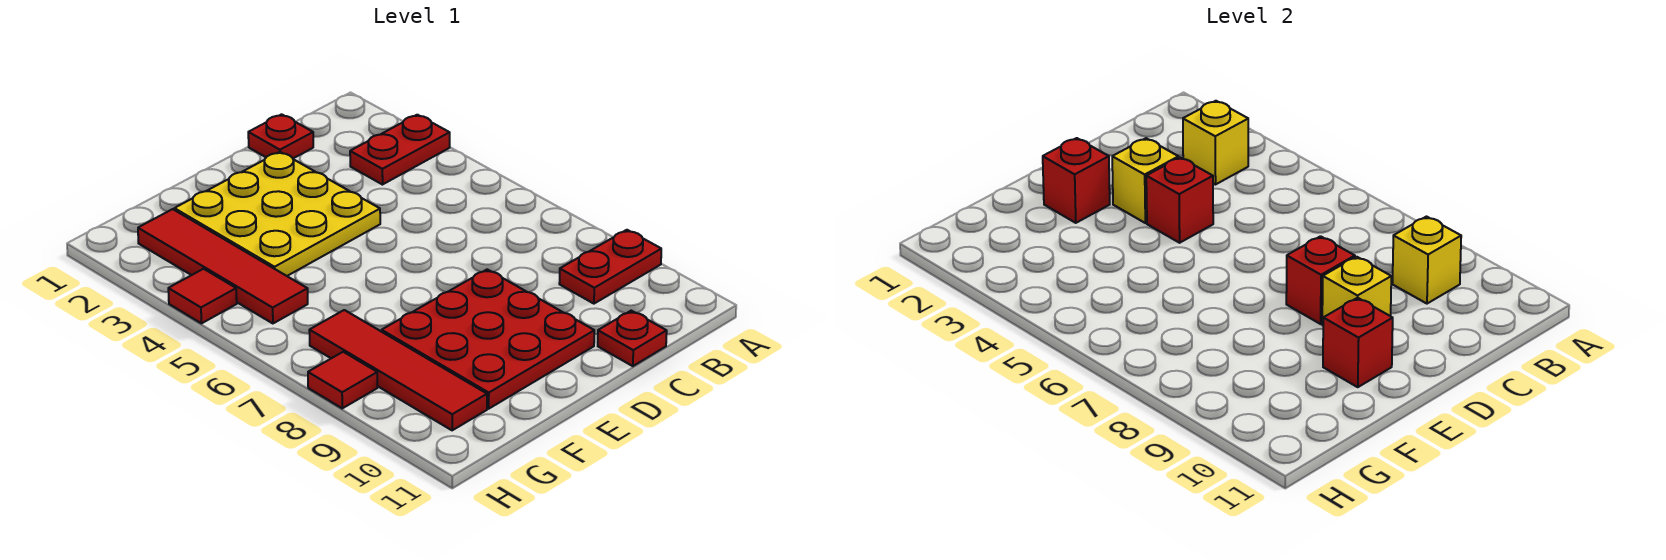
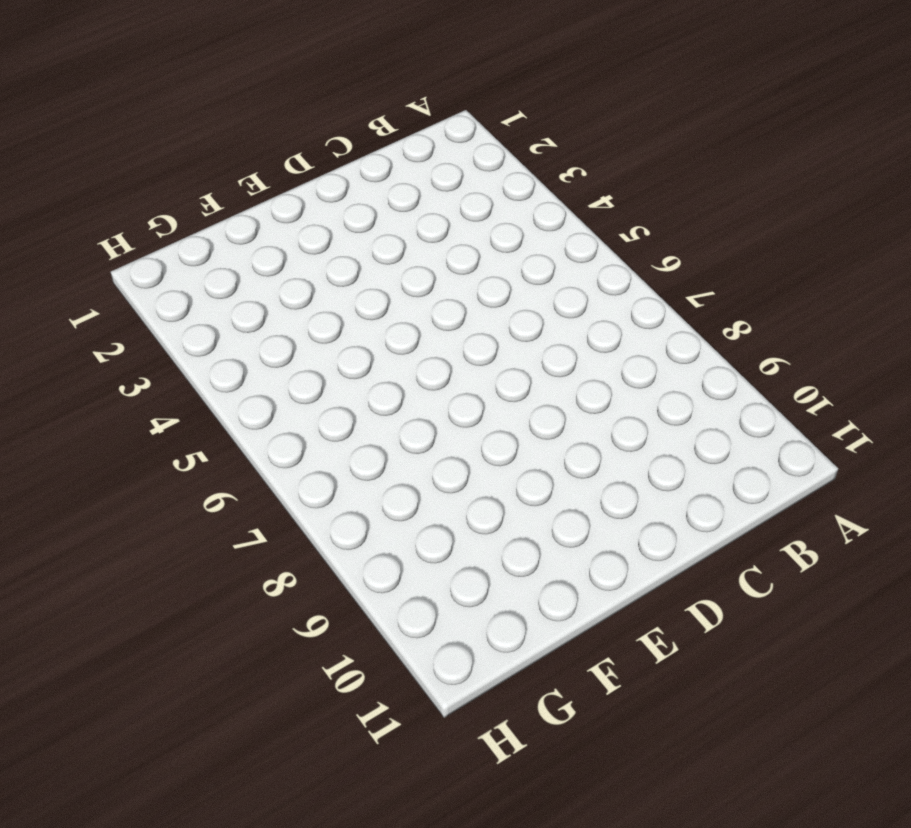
none -> red plate A3:B3 level 1
none -> red plate A9:B9 level 1
none -> red plate C1 level 1

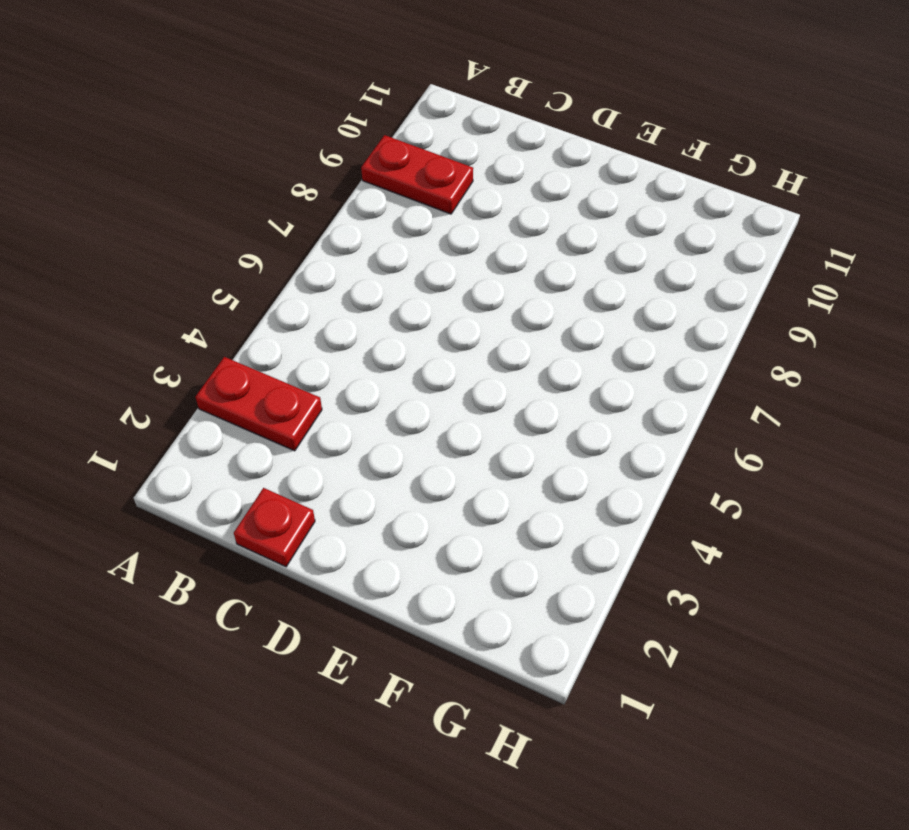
none -> red plate C11 level 1
none -> yellow plate D2:F4 level 1
none -> red plate D8:F10 level 1

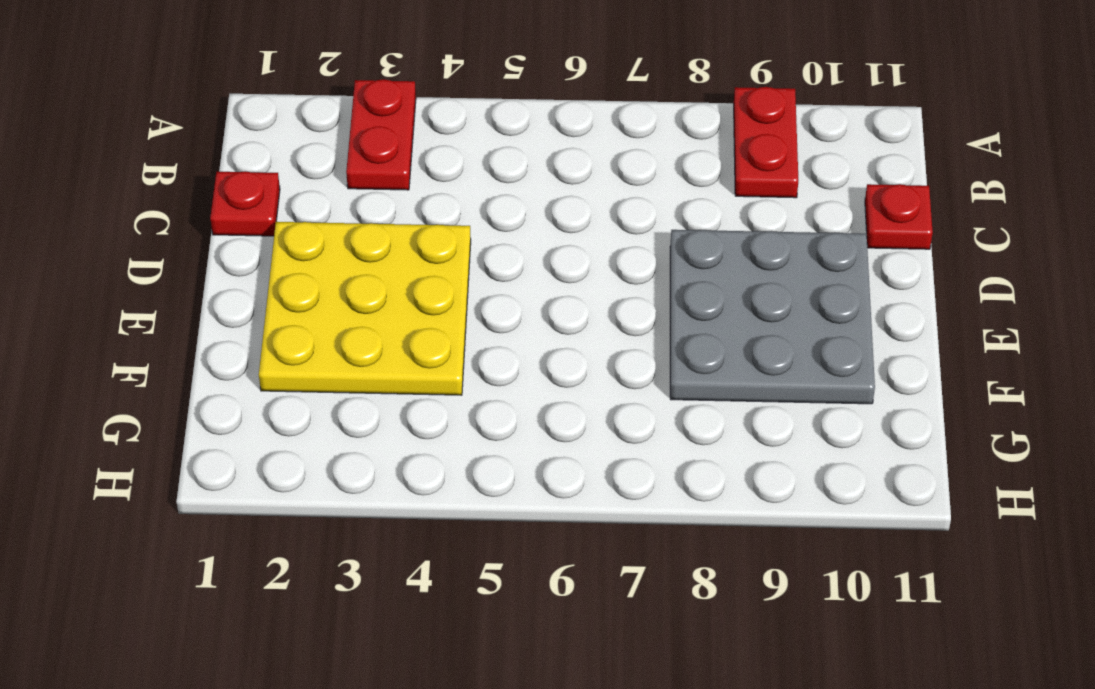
grey plate D8:F10 level 1 -> red plate D8:F10 level 1
none -> red tile G2:G5 level 1
none -> red tile G7:G10 level 1
none -> red tile H4 level 1

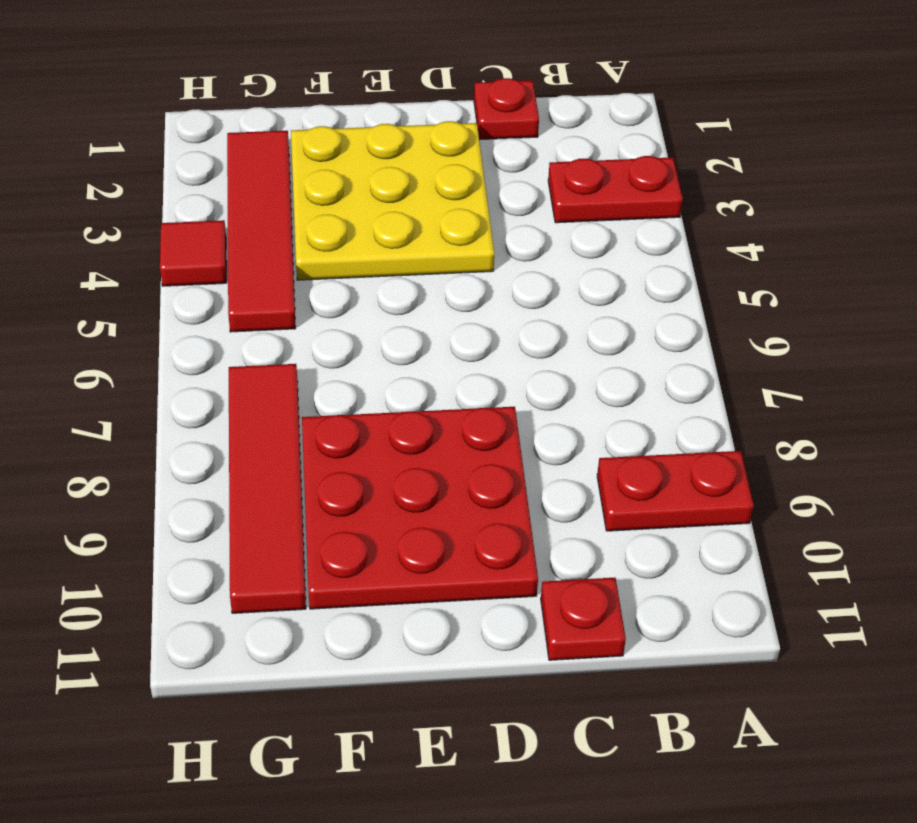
none -> red tile H8 level 1
none -> yellow brick B3 level 2
none -> yellow brick B9 level 2

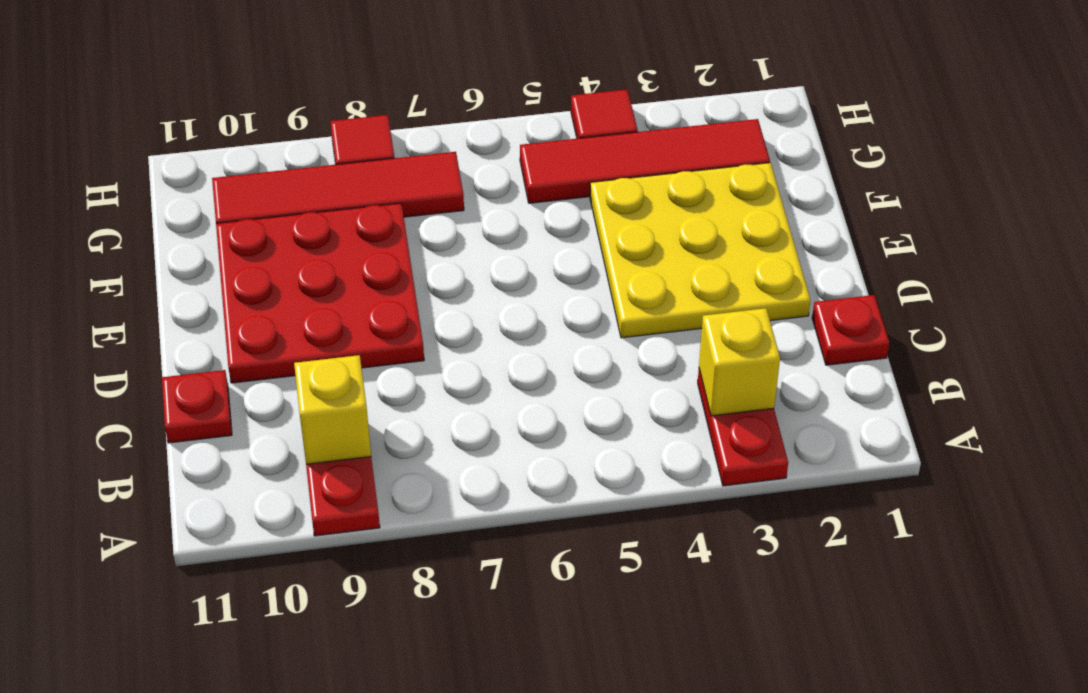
none -> yellow brick D3 level 2
none -> red brick D4 level 2
none -> red brick D8 level 2

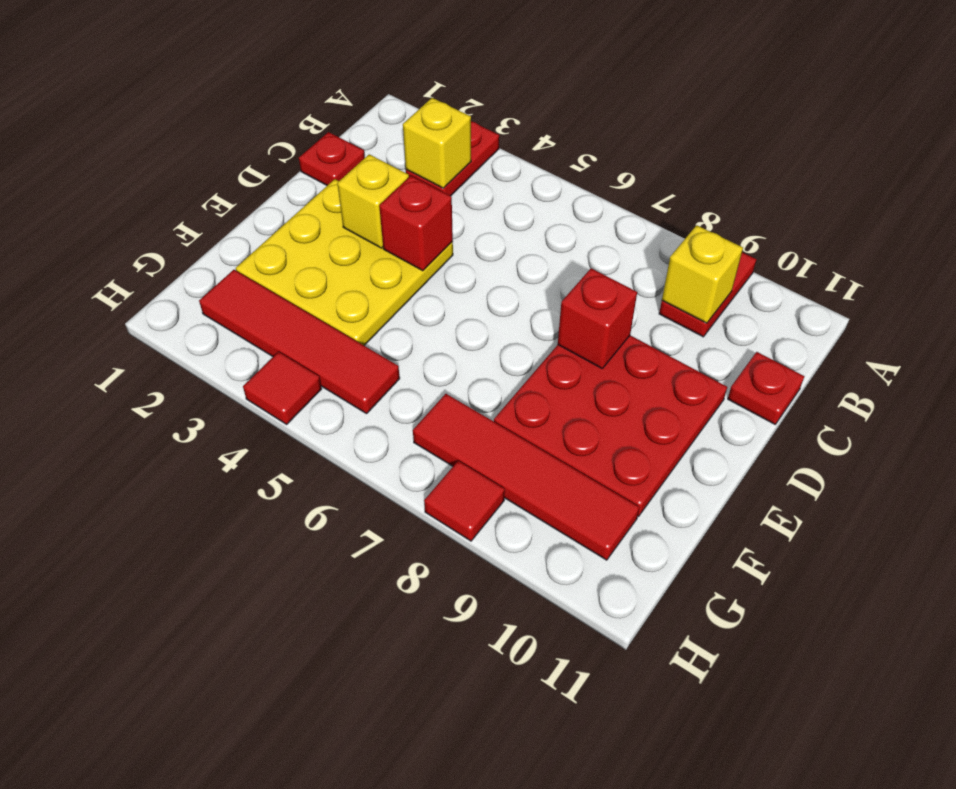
none -> yellow brick D9 level 2
none -> red brick E2 level 2
none -> red brick E10 level 2

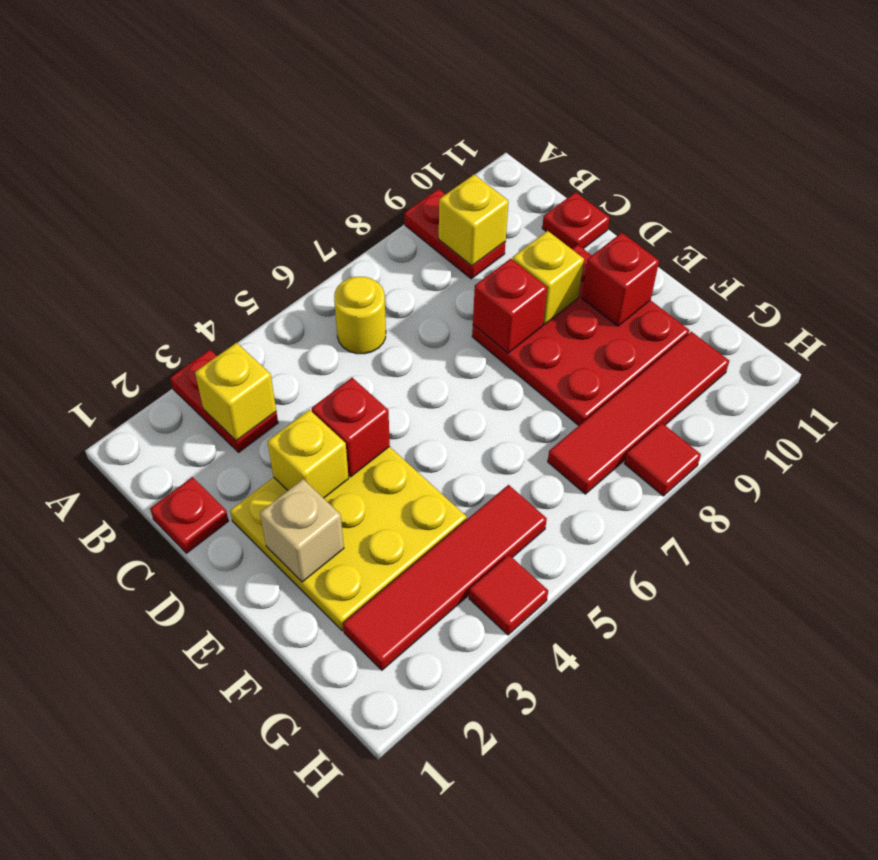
yellow round brick B6 level 1 -> none
tan brick E2 level 2 -> red brick E2 level 2

